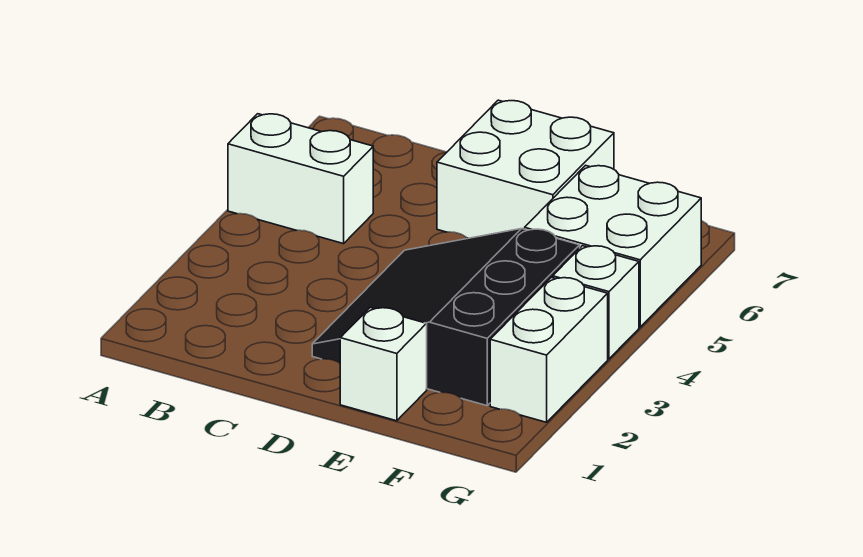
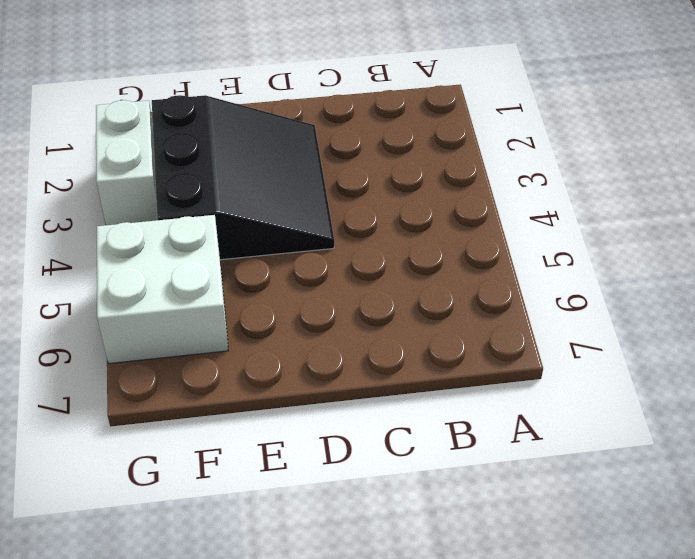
none -> white brick A5:B5 level 1
none -> white brick D6:E7 level 1

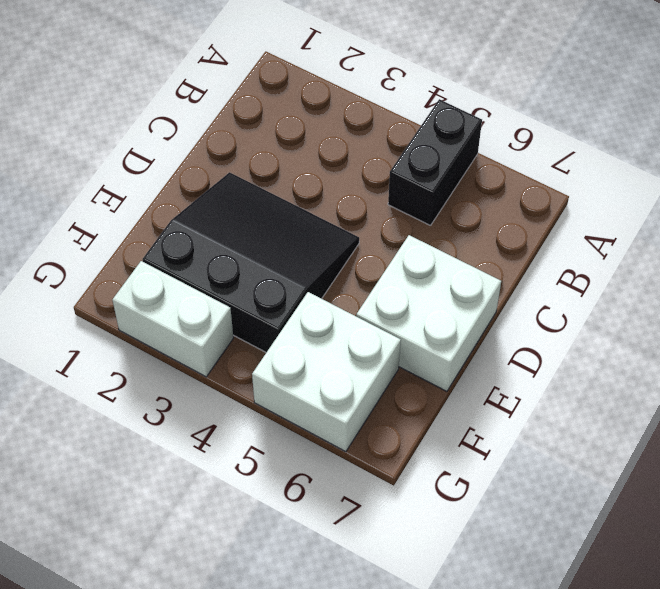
black brick A5:B5 level 1 -> white brick A5:B5 level 1
none -> white brick E1 level 1
none -> white brick G4 level 1

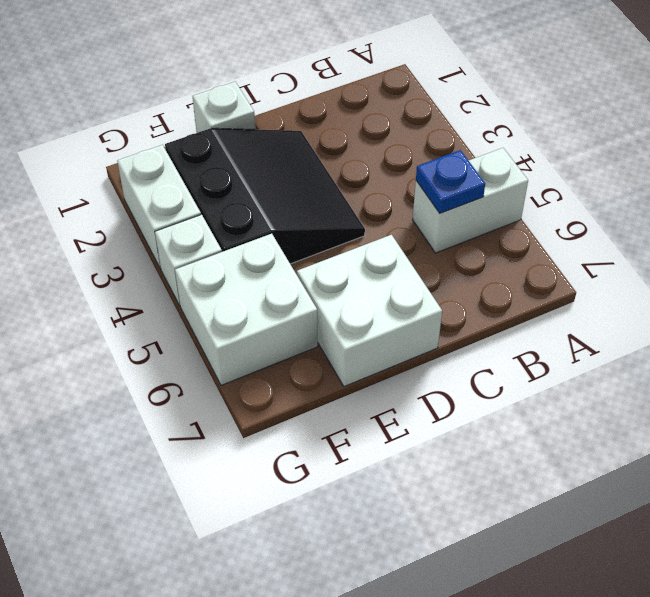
blue plate B5 level 2 -> none

